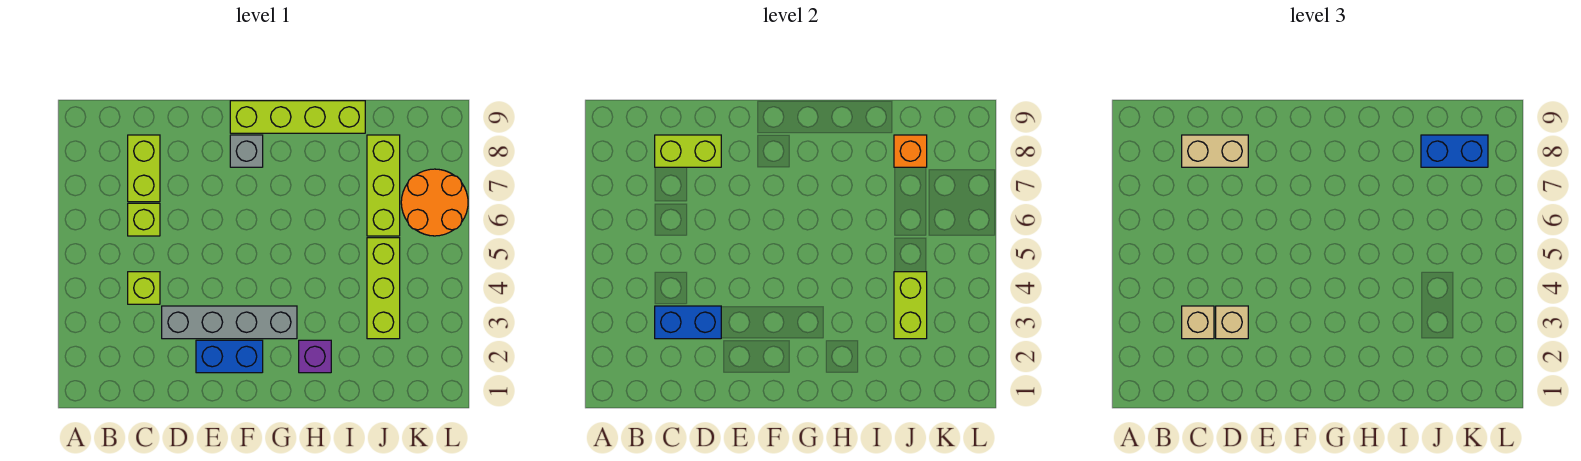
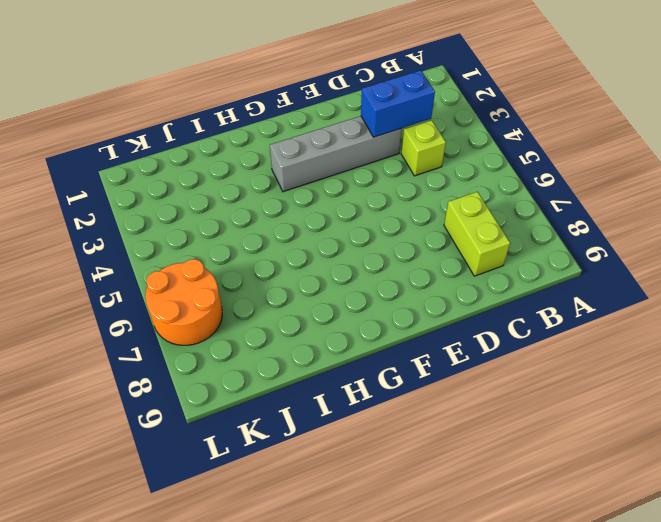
none -> lime brick C6 level 1
none -> blue brick E2:F2 level 1
none -> grey brick F8 level 1

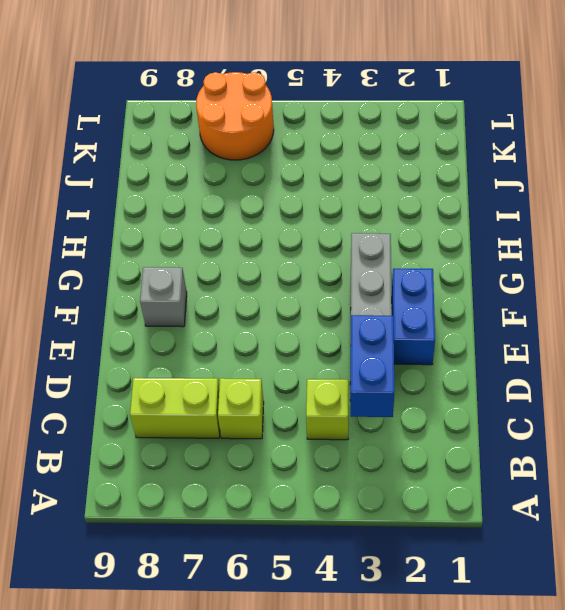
none -> lime brick F9:I9 level 1
none -> purple brick H2 level 1
none -> lime brick J3:J5 level 1

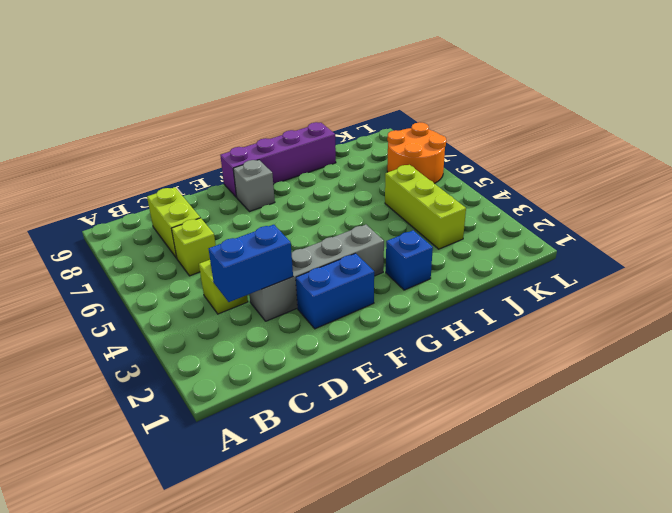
purple brick F9:I9 level 1 -> lime brick F9:I9 level 1
blue brick H2 level 1 -> purple brick H2 level 1
none -> lime brick J6:J8 level 1
none -> lime brick C8:D8 level 2
none -> lime brick J3:J4 level 2

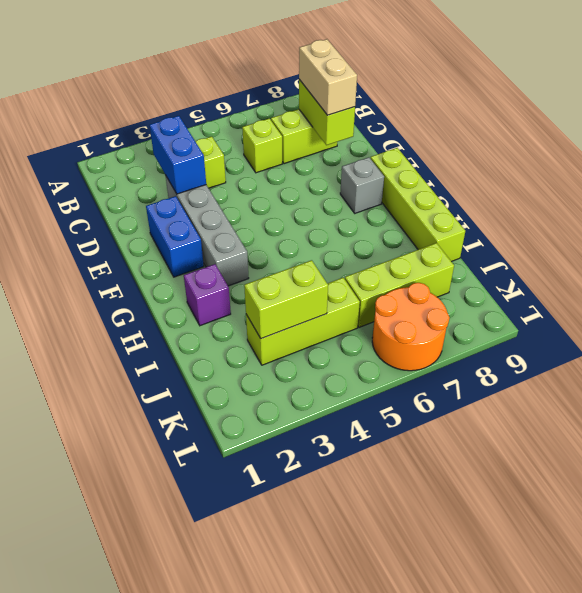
none -> orange brick J8 level 2
none -> tan brick C3 level 3
none -> tan brick D3 level 3

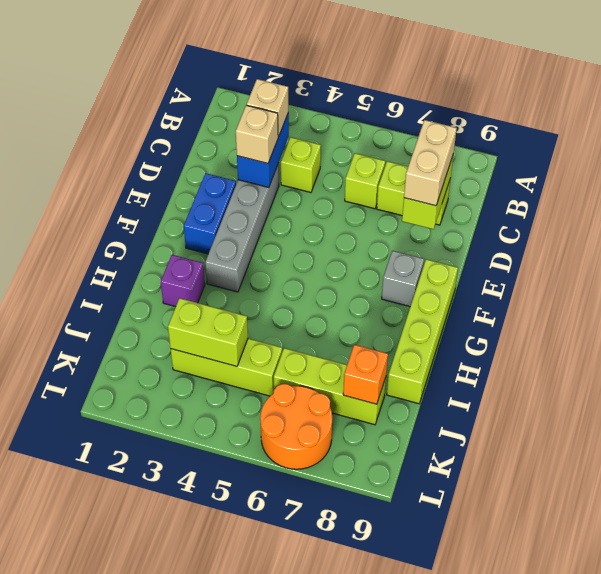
none -> blue brick J8:K8 level 3

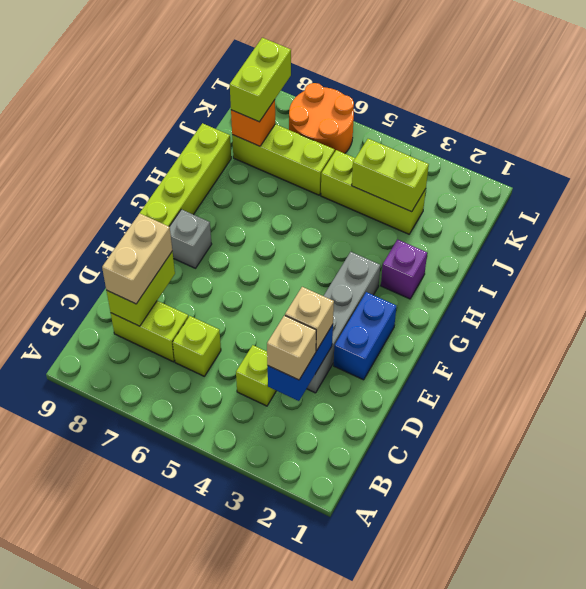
lime brick J8:K8 level 3 -> blue brick J8:K8 level 3

